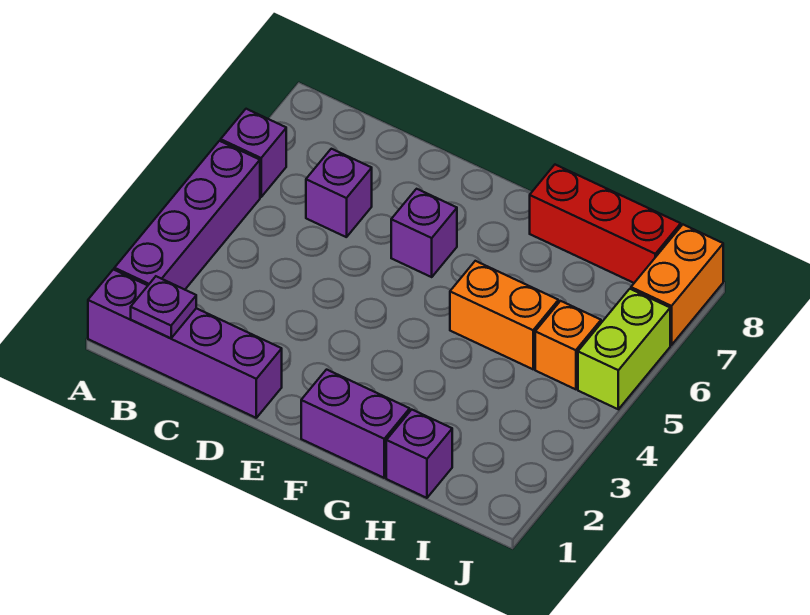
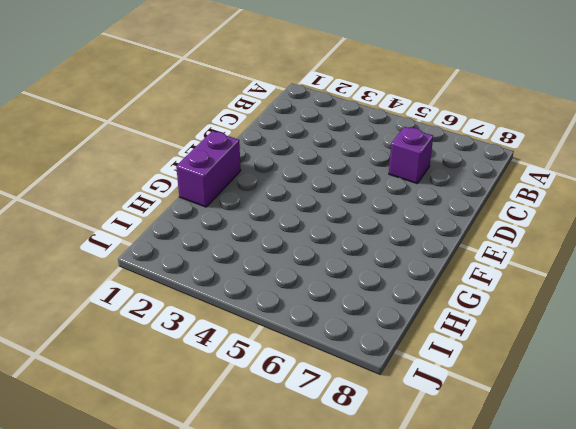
none -> purple brick A1:D1 level 1
none -> purple brick A2:A5 level 1
none -> purple brick A6 level 1

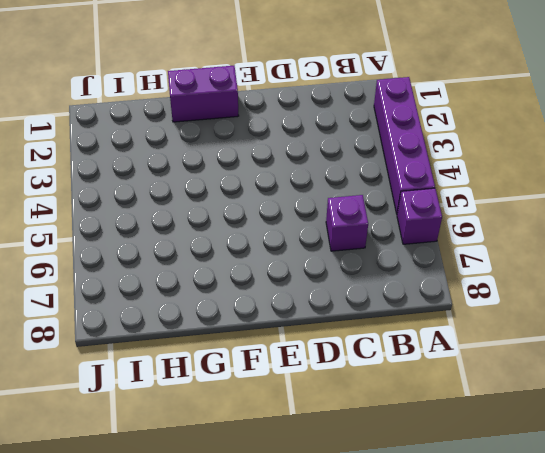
none -> purple brick A1:D1 level 1
none -> purple brick E6 level 1
none -> orange brick G5:H5 level 1

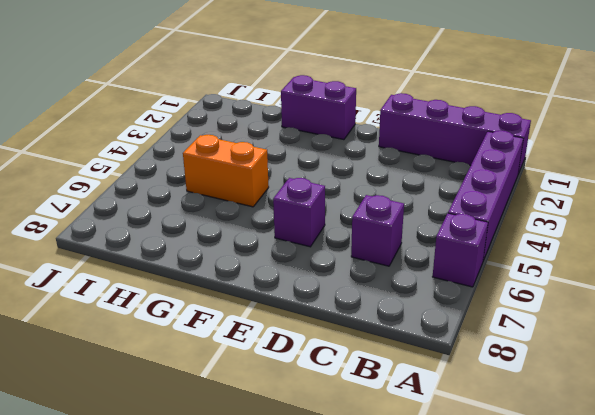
none -> red brick G8:I8 level 1
none -> purple brick H1 level 1
none -> orange brick I5 level 1

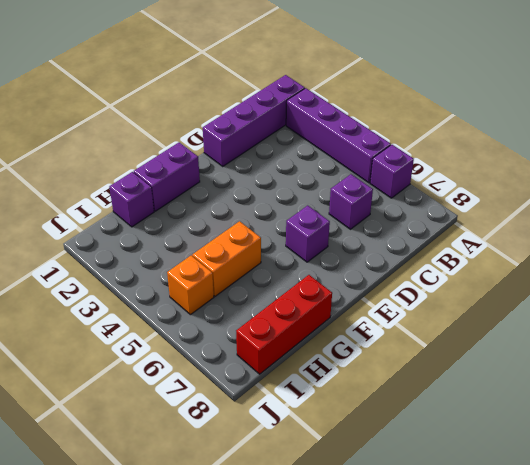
none -> lime brick J5:J6 level 1
none -> orange brick J7:J8 level 1
none -> purple plate B1 level 2

